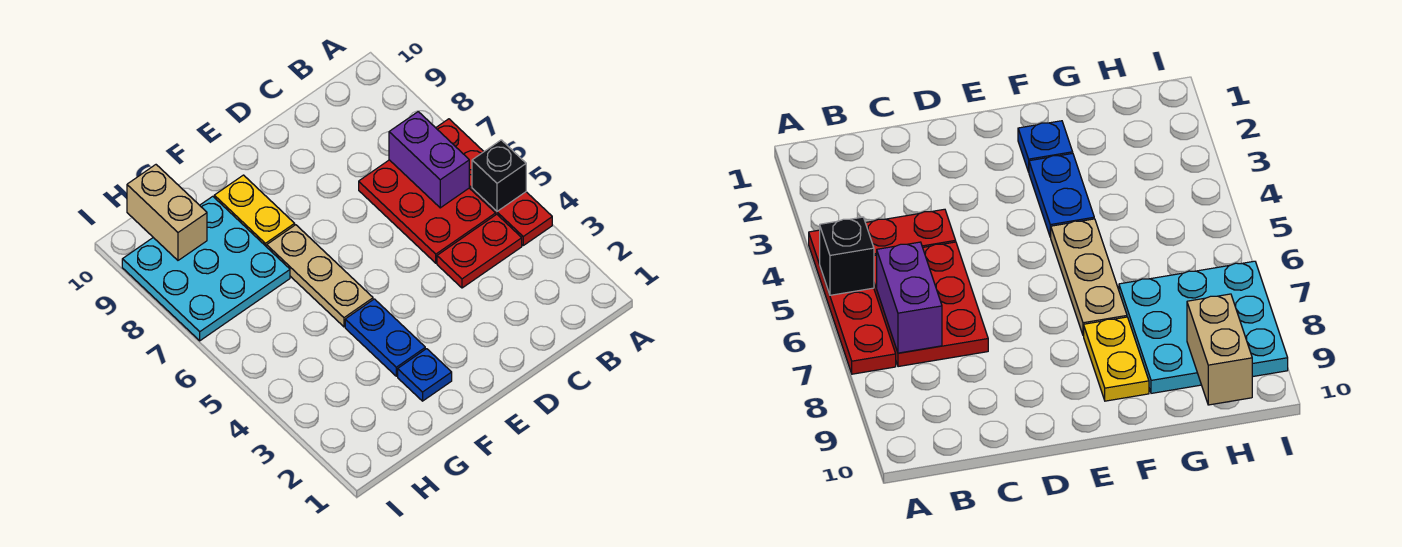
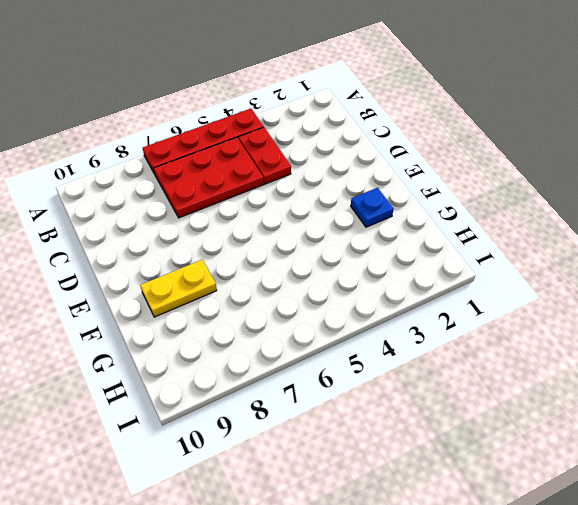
none -> blue plate F3:F4 level 1
none -> tan plate F5:F7 level 1

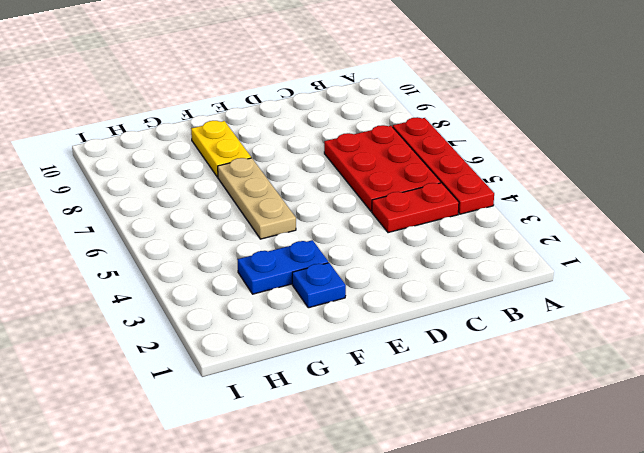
blue plate F3:G3 level 1 -> blue plate F3:F4 level 1
none -> cyan plate G7:I9 level 1
none -> black brick A5 level 2

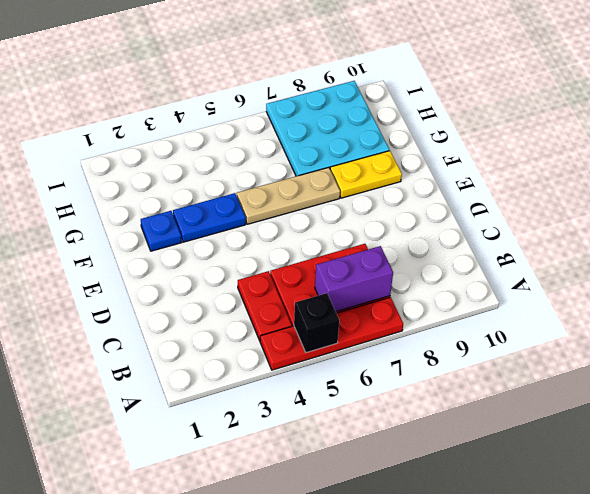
none -> tan brick H9:H10 level 2

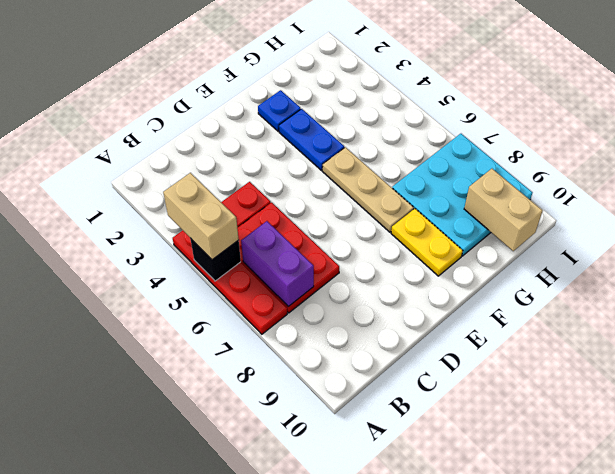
tan brick A4:A5 level 3 -> none

